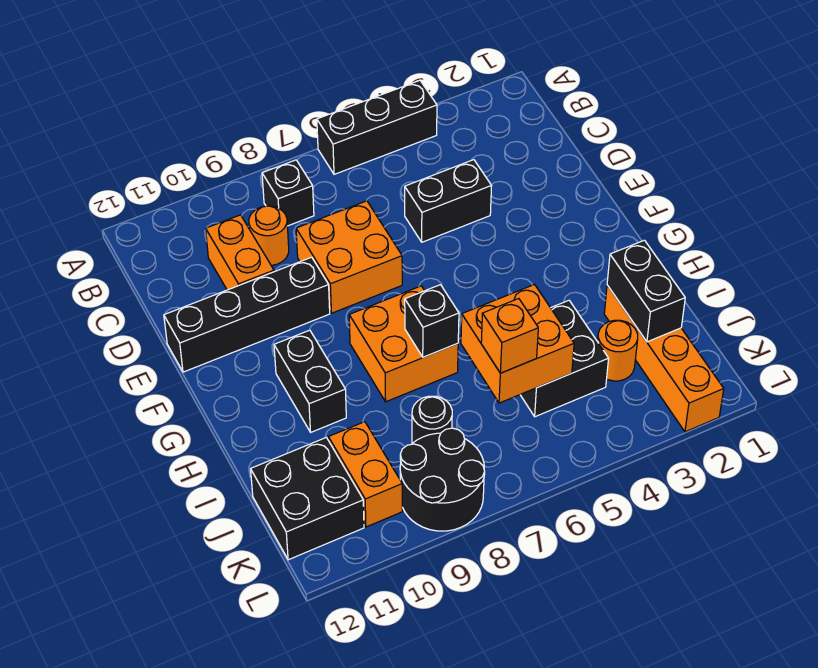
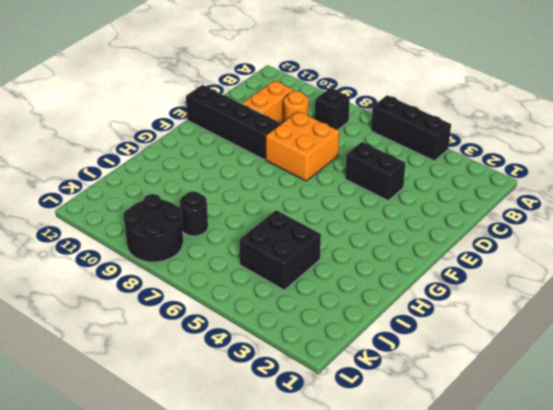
none -> orange brick G7:H8 level 1
none -> black brick G10:H10 level 1
none -> orange brick I2:L2 level 1

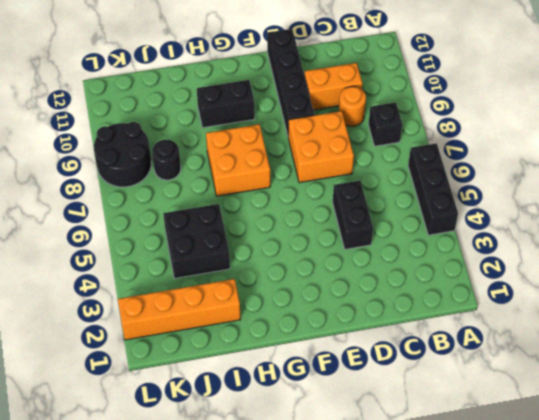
none -> orange round brick J3 level 1
none -> orange brick J10:K10 level 1
none -> black brick J11:K12 level 1

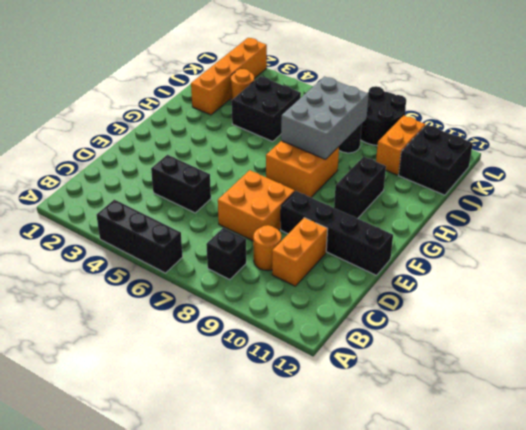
grey brick H7:J8 level 2 -> black brick H7 level 2
none -> black brick I2:J2 level 2
none -> orange brick I5:J6 level 2
none -> orange brick J6 level 3

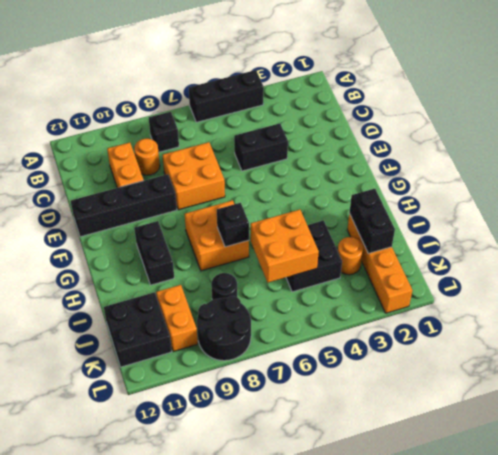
none -> orange brick J6 level 3

